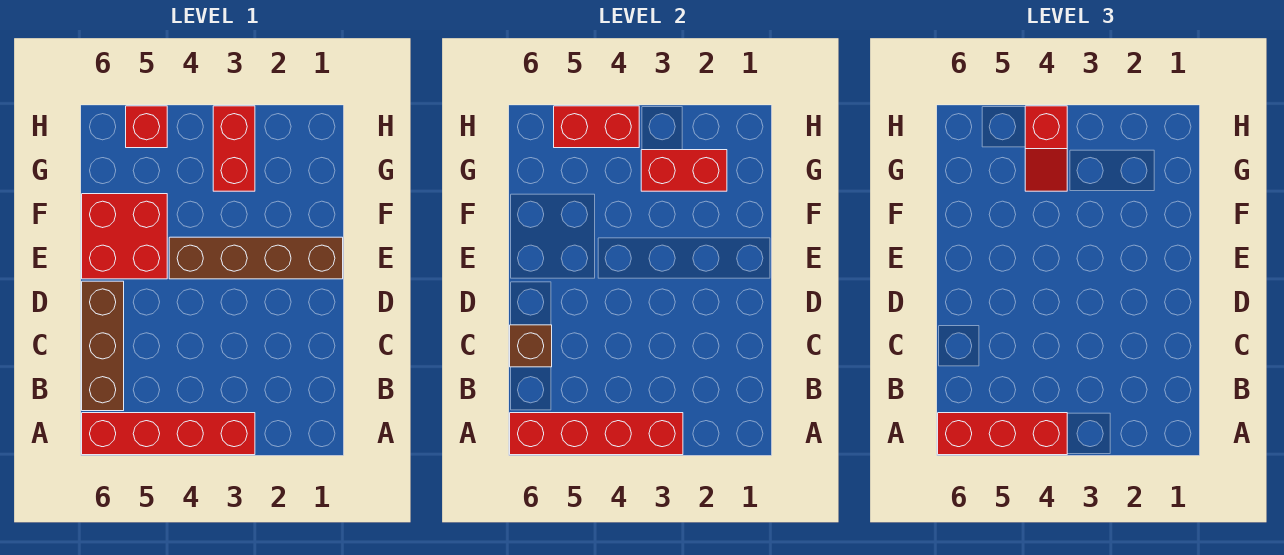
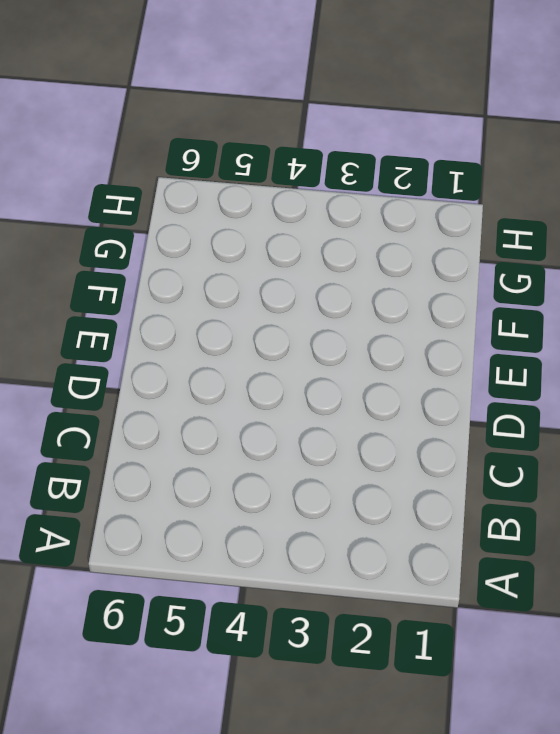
none -> red brick A3:A6 level 1
none -> brown brick B6:D6 level 1
none -> brown brick E1:E4 level 1

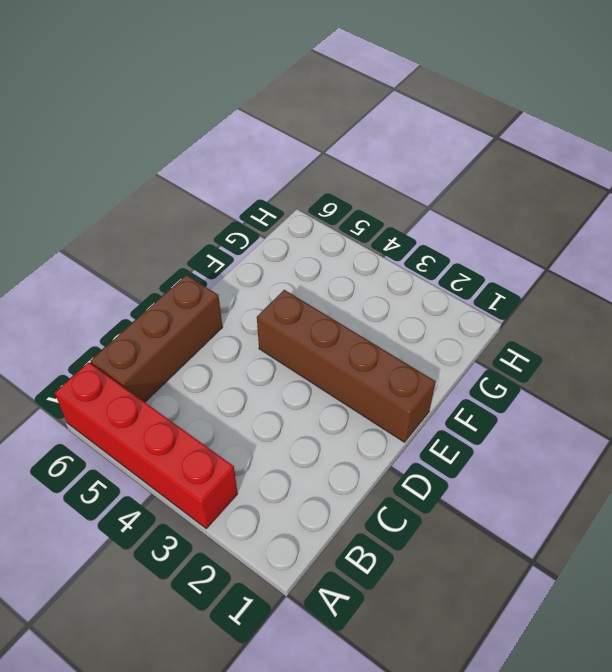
none -> red brick E5:F6 level 1
none -> red brick G3:H3 level 1
none -> red brick H5 level 1

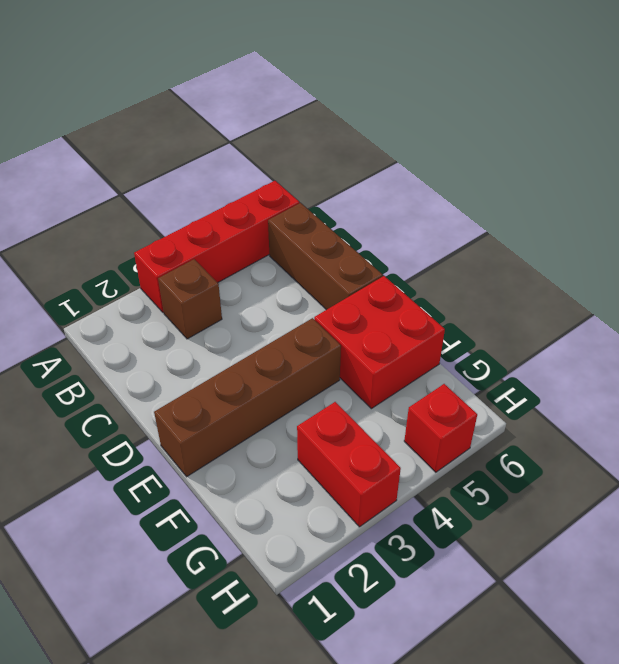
brown brick B3 level 1 -> brown brick C6 level 2
none -> red brick A3:A6 level 2
none -> red brick G2:G3 level 2
none -> red brick H4:H5 level 2

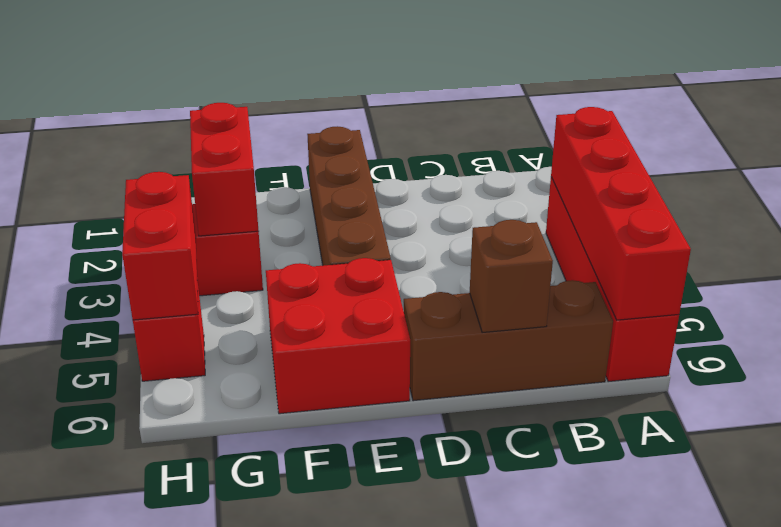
none -> red brick A4:A6 level 3
none -> red slope G4:H4 level 3 top H

